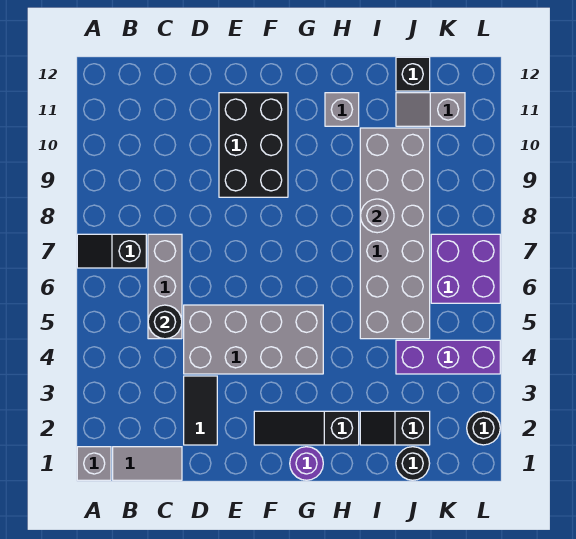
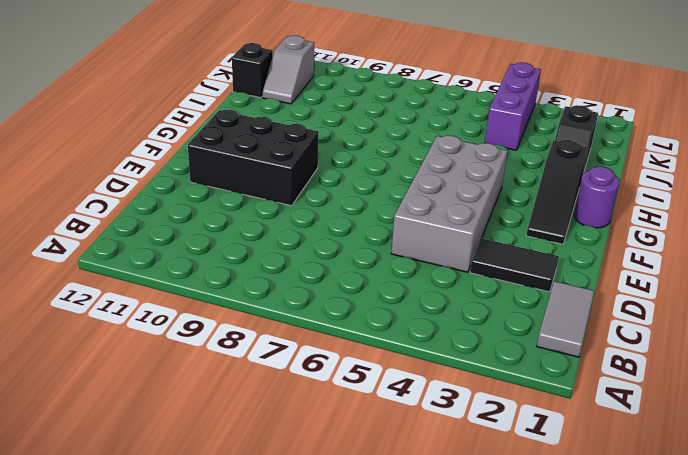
none -> grey brick A1 level 1
none -> black slope A7:B7 level 1 top B
none -> grey brick C5:C7 level 1

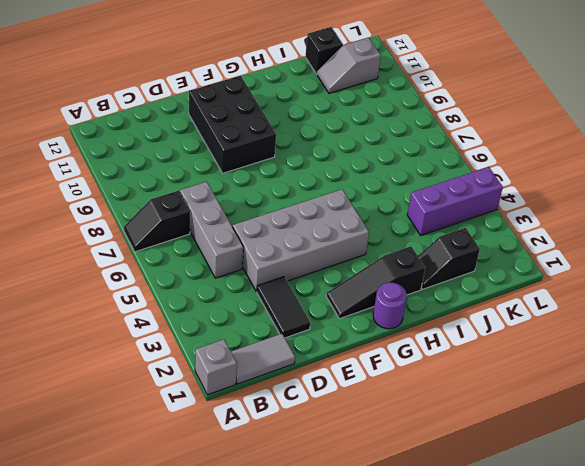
none -> grey brick H11 level 1
none -> grey brick I5:J10 level 1
none -> black round brick J1 level 1

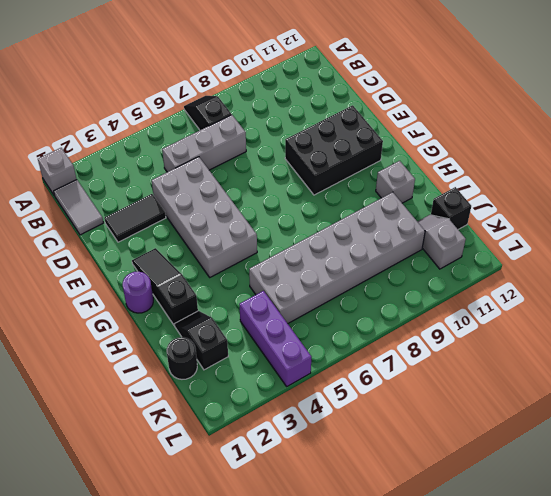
none -> purple brick K6:L7 level 1
none -> black round brick L2 level 1
none -> black round brick C5 level 2

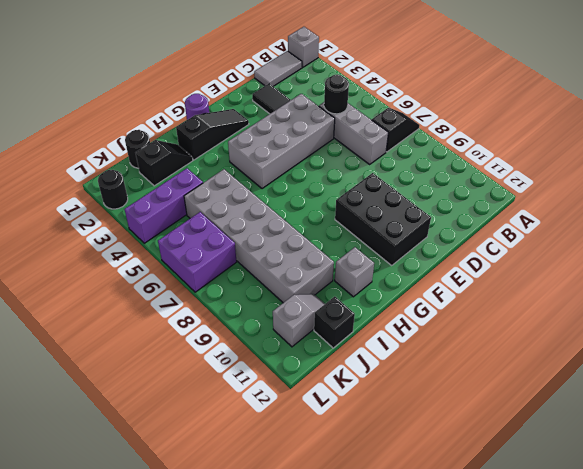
none -> grey round brick I8 level 2

